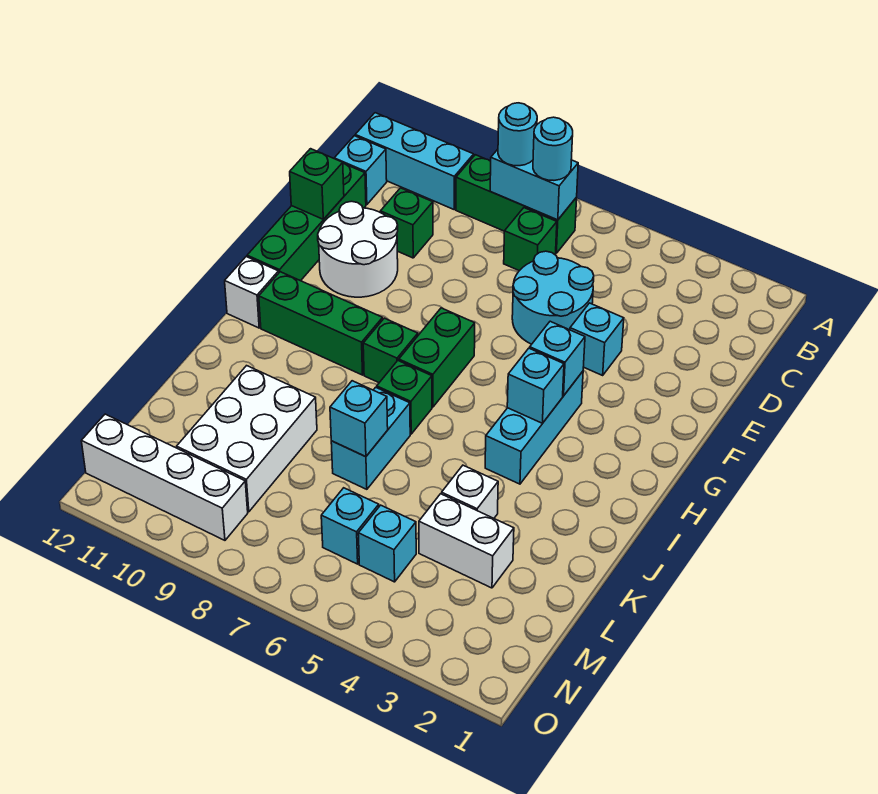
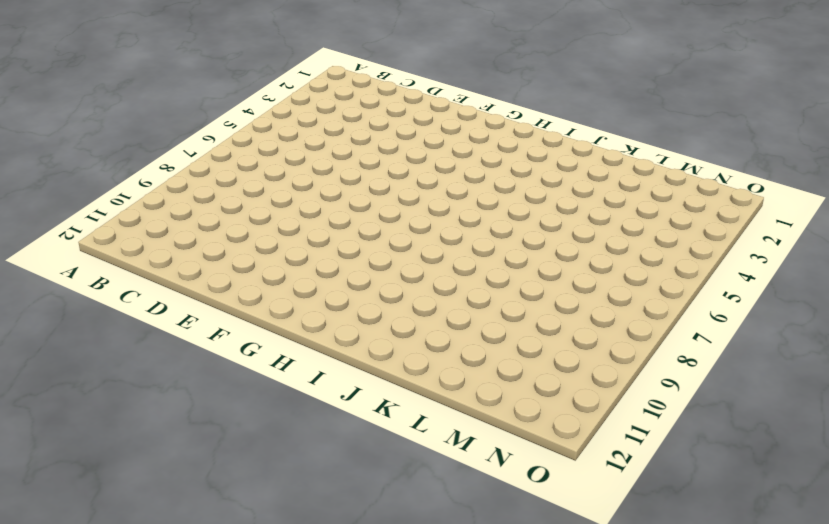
none -> green brick B7:B9 level 1
none -> cyan brick B10:B12 level 1
none -> green brick C7 level 1

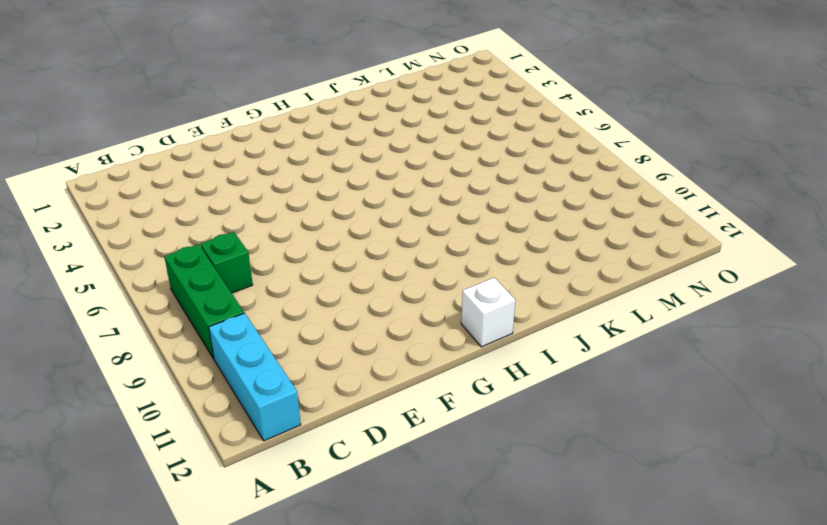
none -> cyan brick C12 level 1
none -> cyan round brick D5:E6 level 1
none -> green brick D10 level 1

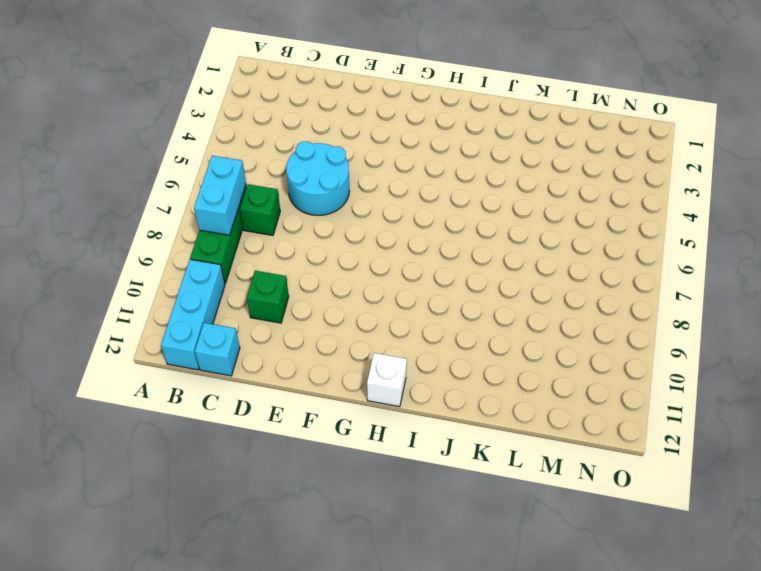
none -> green brick D12:G12 level 1
none -> cyan brick E4 level 1
none -> white round brick E10:F11 level 1

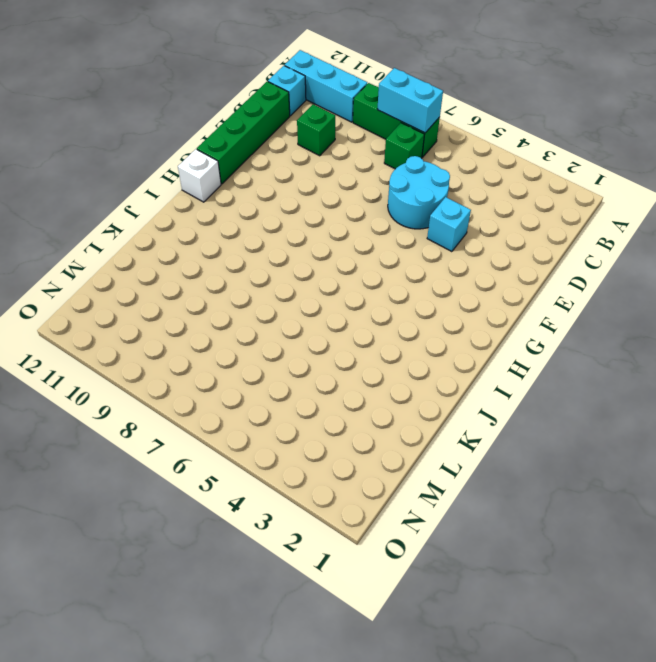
none -> white round brick E10:F11 level 1
none -> cyan brick G4:I4 level 1
none -> green brick G7:H7 level 1

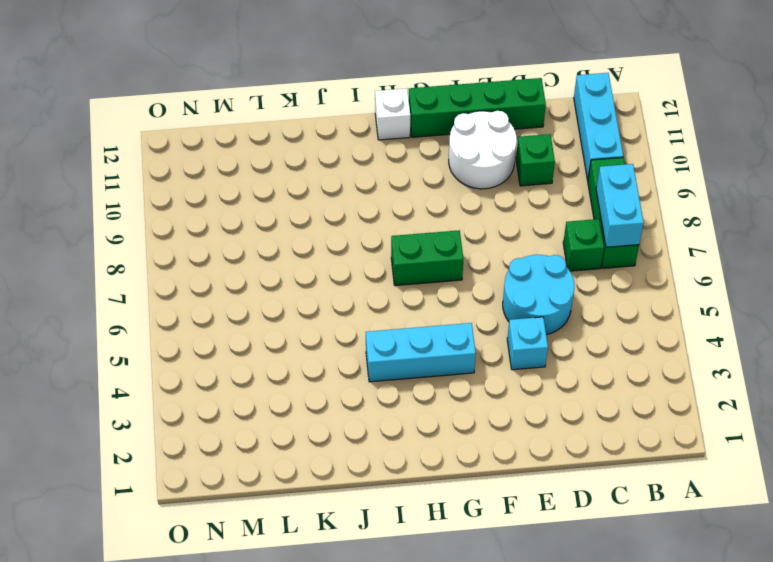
none -> cyan brick C12 level 1
none -> green brick H8 level 1
none -> green brick H9:H11 level 1

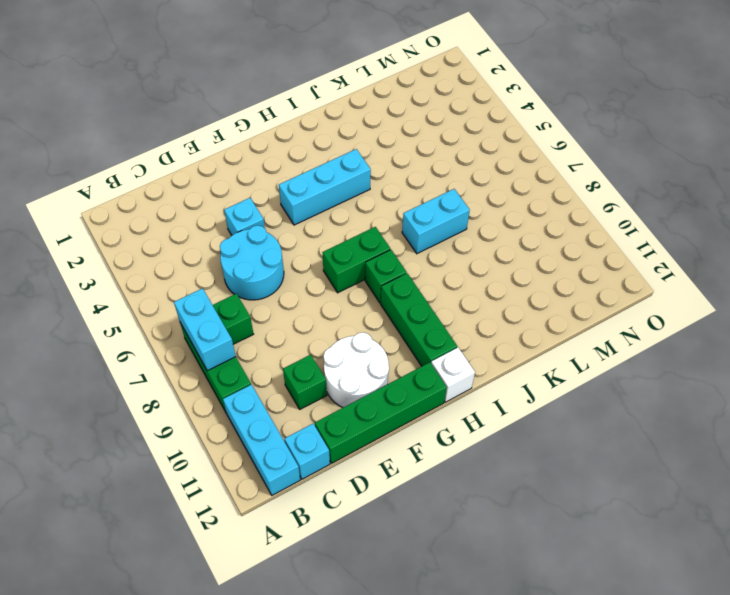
none -> green brick I7 level 1
none -> white brick K4 level 1
none -> white brick K9:M10 level 1

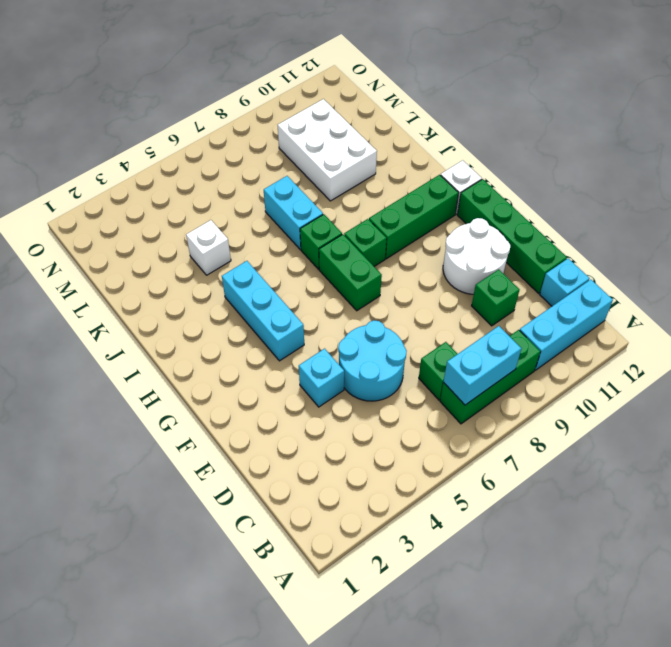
none -> white brick L3:L4 level 1
none -> cyan brick M5 level 1
none -> cyan brick M6 level 1

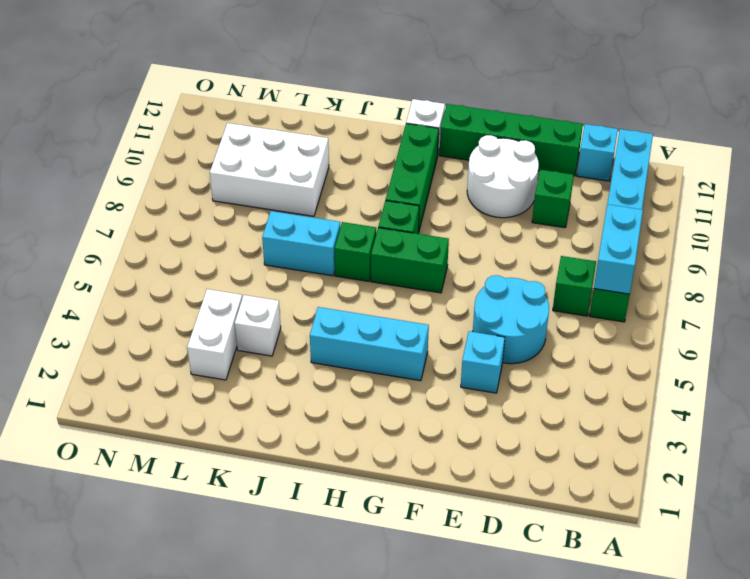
none -> cyan brick M5 level 1
none -> cyan brick M6 level 1
none -> white brick N9:N12 level 1

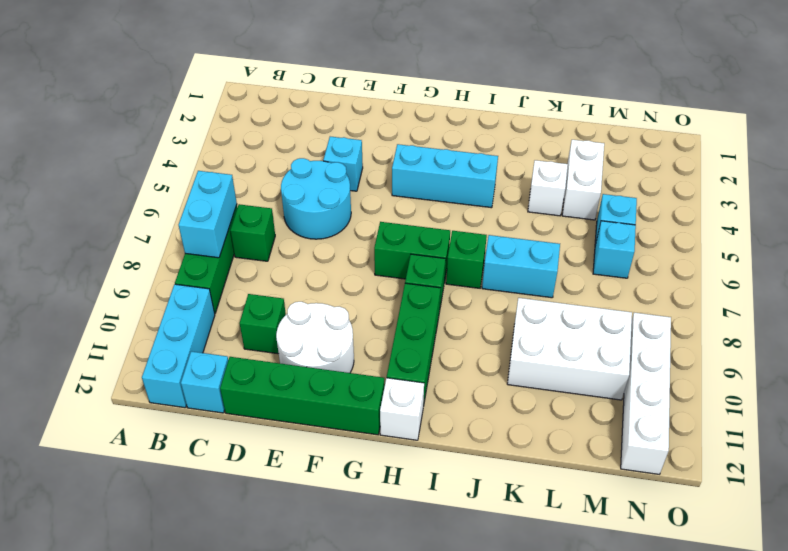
none -> green brick E12 level 2
none -> cyan brick G4 level 2
none -> cyan brick H4 level 2

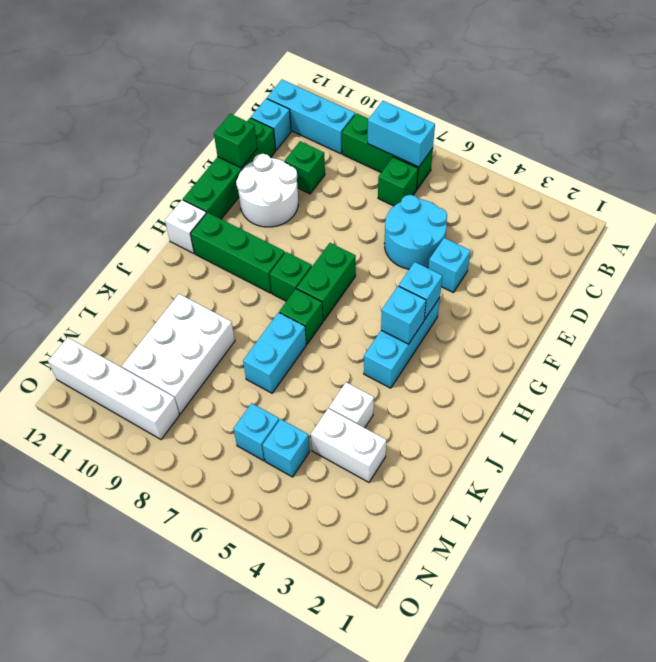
none -> cyan brick K7 level 2
none -> cyan round brick B7 level 3
none -> cyan round brick B8 level 3

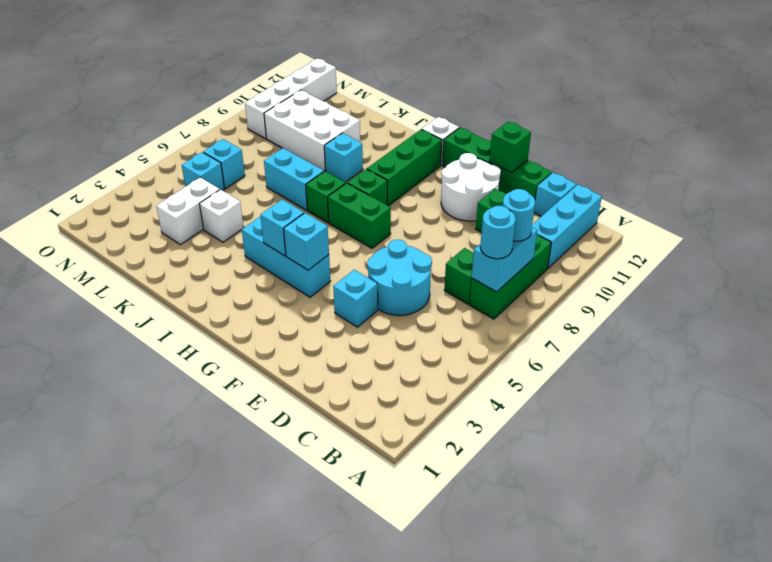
cyan brick J9 level 1 -> cyan brick K7 level 2

